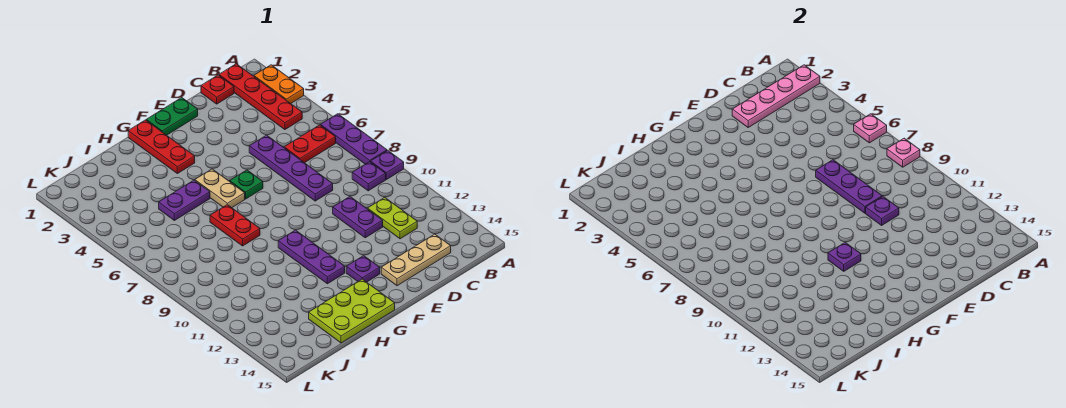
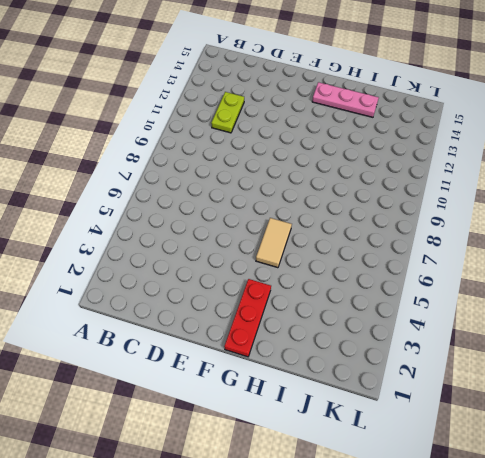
tan tile G5:G6 level 1 -> tan plate G5:G6 level 1
pink plate G14:I14 level 1 -> lime plate G14:I15 level 1
none -> orange plate A2:A3 level 1
none -> purple plate A6:A8 level 1
none -> purple plate A9 level 1

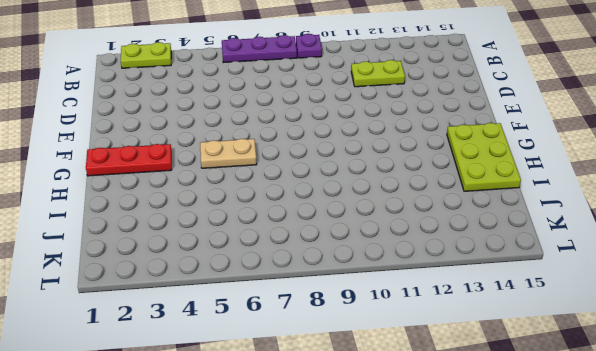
lime plate A2:A3 level 1 -> orange plate A2:A3 level 1
none -> red plate B1:B4 level 1
none -> red plate B6:C6 level 1
none -> purple plate B9 level 1

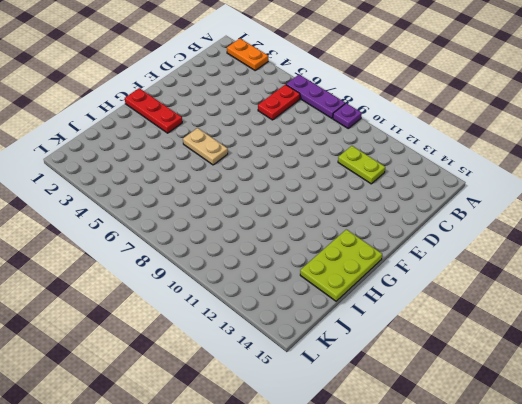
none -> red plate B1:B4 level 1
none -> purple plate B9 level 1
none -> red plate C1 level 1

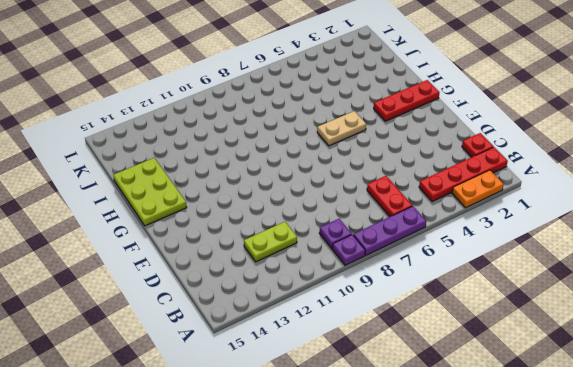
none -> tan plate C14:E14 level 1
none -> purple plate D5:D8 level 1
none -> purple plate D10:D11 level 1

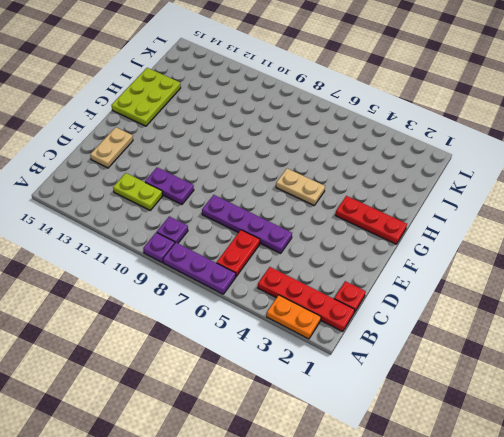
tan plate D14:E14 level 1 -> tan plate C14:E14 level 1
none -> green plate E1:F1 level 1
none -> green plate F6 level 1
none -> purple plate F13 level 1

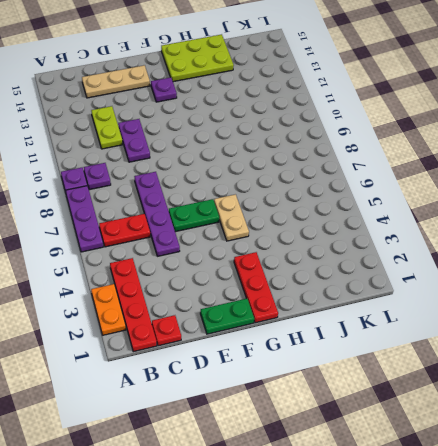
green plate E6:F6 level 1 -> green plate F6 level 1
none -> purple plate G10:G12 level 1
none -> purple plate H5:I5 level 1
none -> red plate H7:H8 level 1

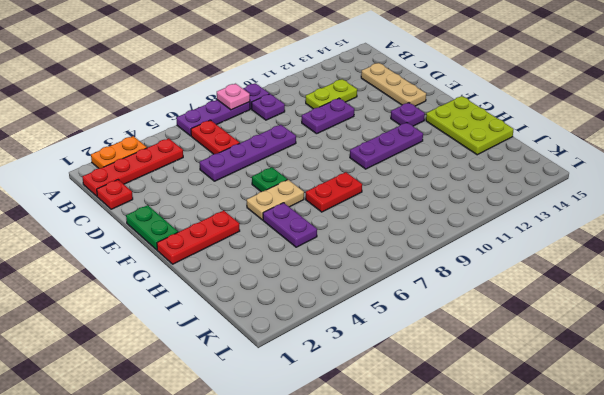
none -> pink plate A2:D2 level 2
none -> pink plate A6 level 2
none -> purple plate D7:D9 level 2

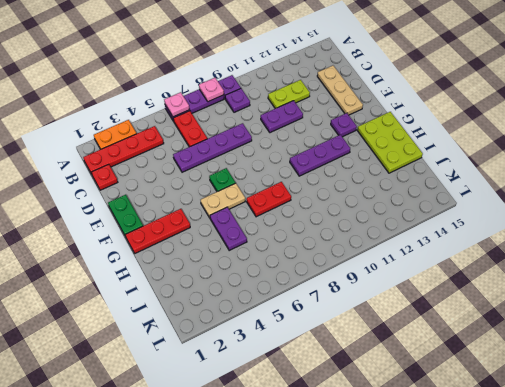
none -> pink plate A2:D2 level 2
none -> purple plate D7:D9 level 2
none -> purple plate D10 level 2

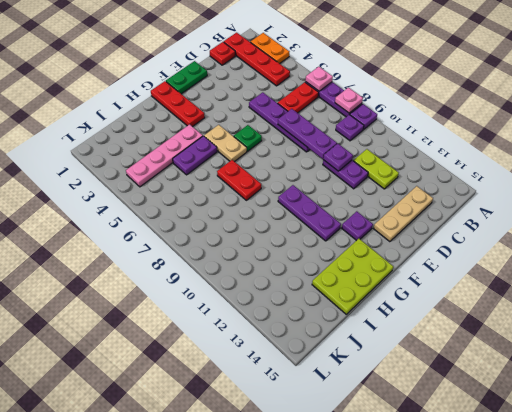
pink plate H4:K4 level 1 -> pink plate A2:D2 level 2
none -> purple plate G11 level 2

